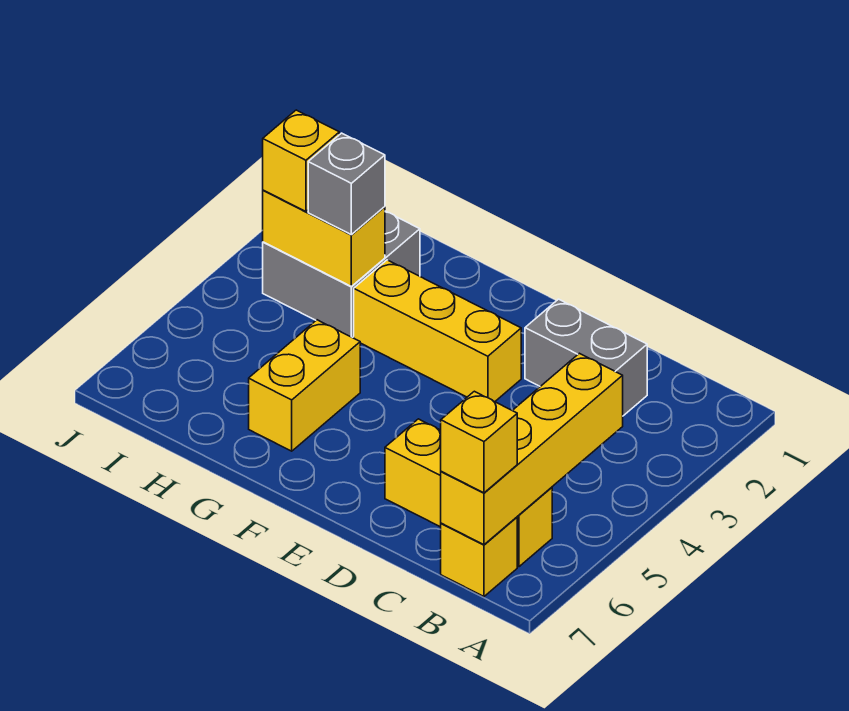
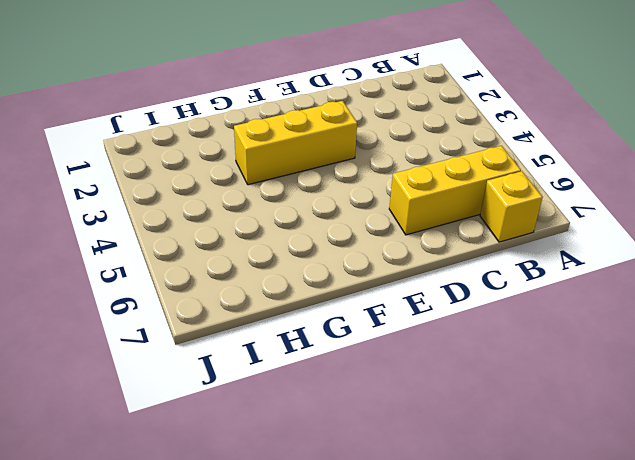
none -> grey brick C2:D2 level 1
none -> yellow brick G5:G6 level 1

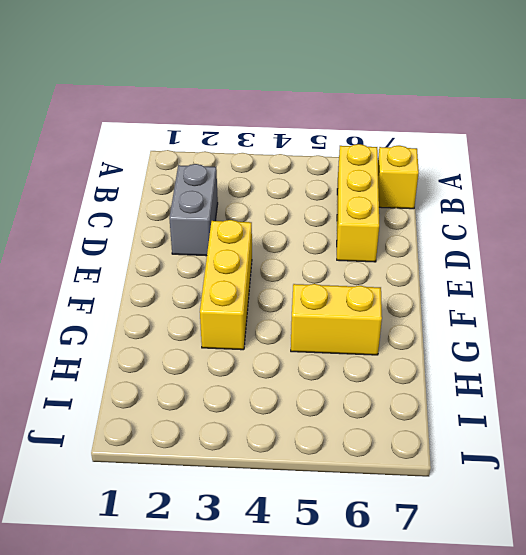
none -> grey brick H2:I3 level 1
none -> yellow brick B4:B7 level 2

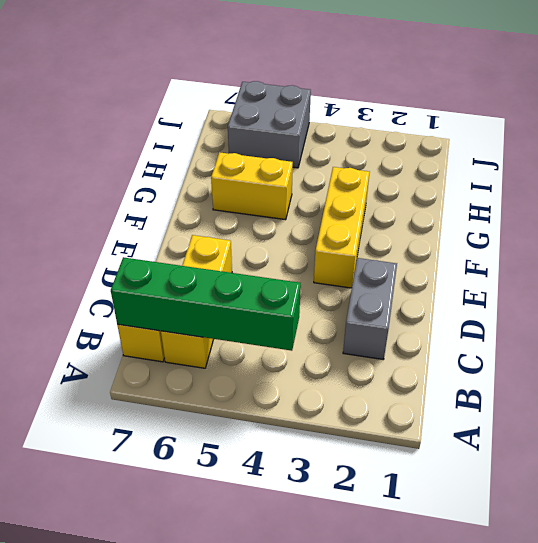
green brick B4:B7 level 2 -> yellow brick B4:B7 level 2
grey brick I5:J6 level 1 -> grey brick H2:I3 level 1
none -> yellow brick H3:I3 level 2
none -> yellow brick B7 level 3

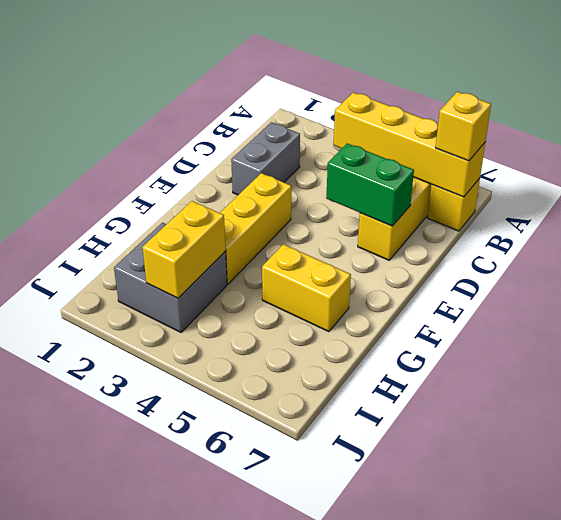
green brick D5:D6 level 2 -> none
none -> grey brick H3 level 3
none -> yellow brick I3 level 3

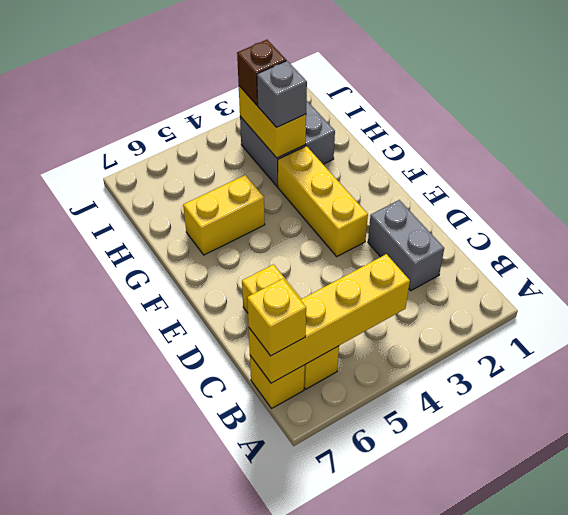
brown brick I3 level 3 -> yellow brick I3 level 3

